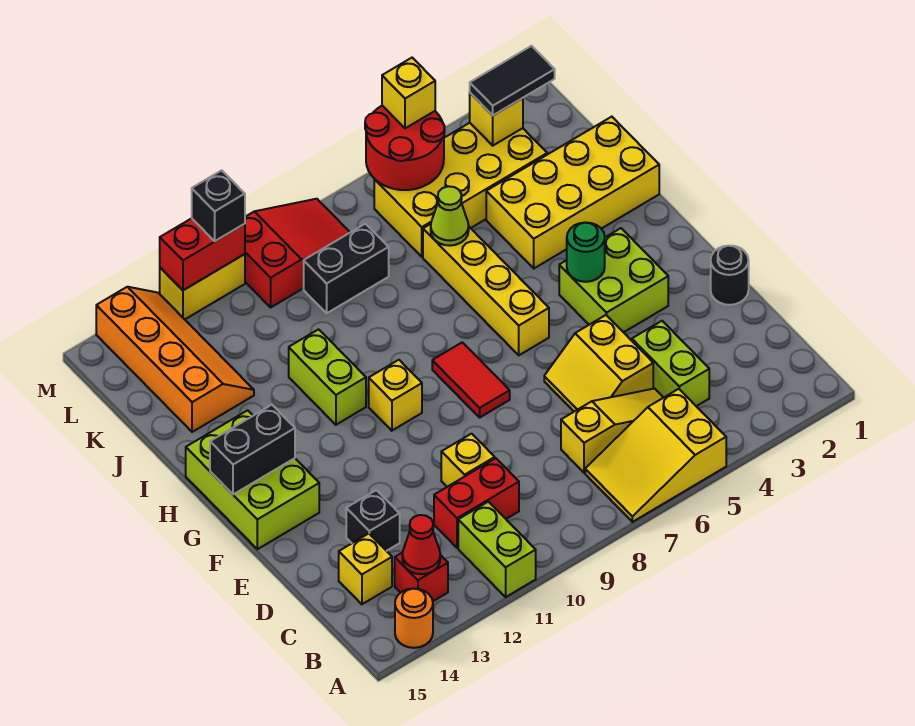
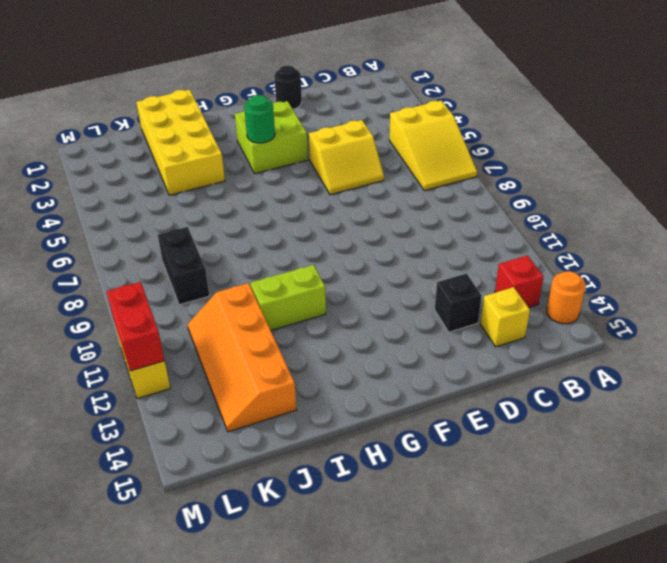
orange slope J11:K14 level 1 top J -> orange slope J13:M14 level 1 top 14
none -> lime brick A11:B11 level 1
none -> lime brick C4:D4 level 1
none -> yellow slope C5:C7 level 1 top 7
none -> red brick C10:C11 level 1

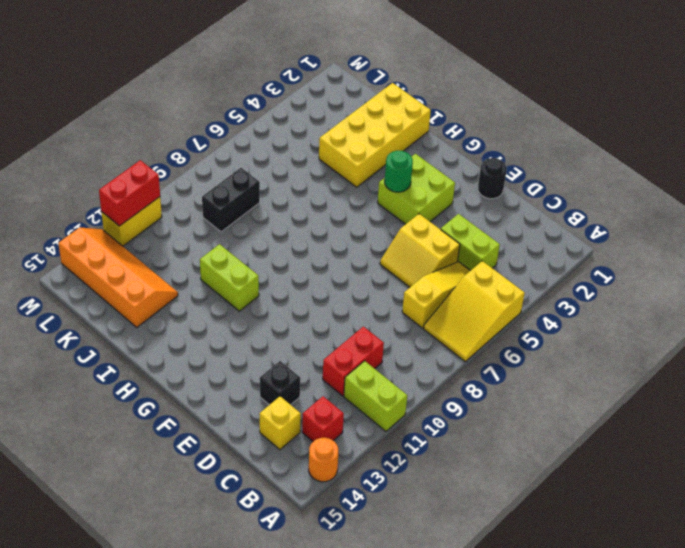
none -> yellow brick D10 level 1
none -> red tile F8:G8 level 1
none -> lime brick F14:H15 level 1
none -> yellow brick G6:J6 level 1

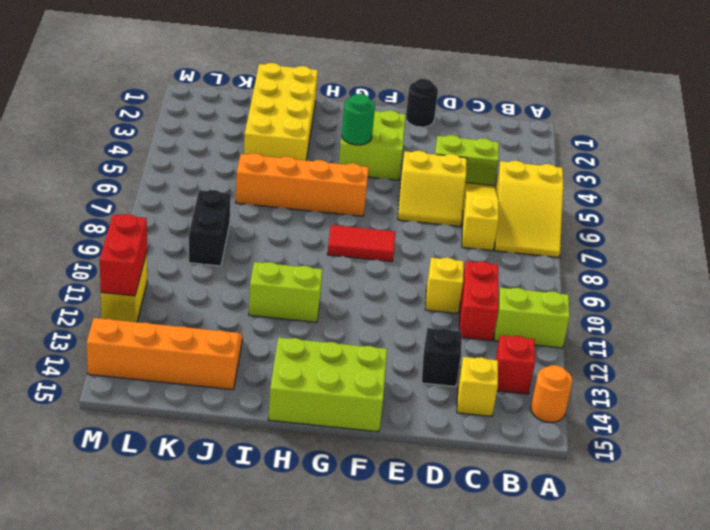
orange brick G6:J6 level 1 -> yellow brick G6:J6 level 1
none -> yellow brick G10 level 1
none -> yellow brick K3:L6 level 1
none -> red slope L8:M10 level 1 top 10
none -> red cone B13 level 2

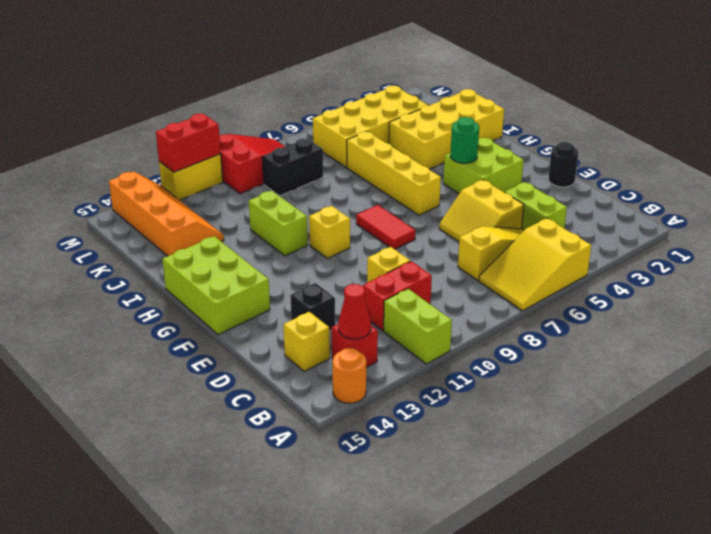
none -> black brick G14:G15 level 2
none -> lime cone J6 level 2
none -> yellow brick L3 level 2
none -> red round brick L5:M6 level 2

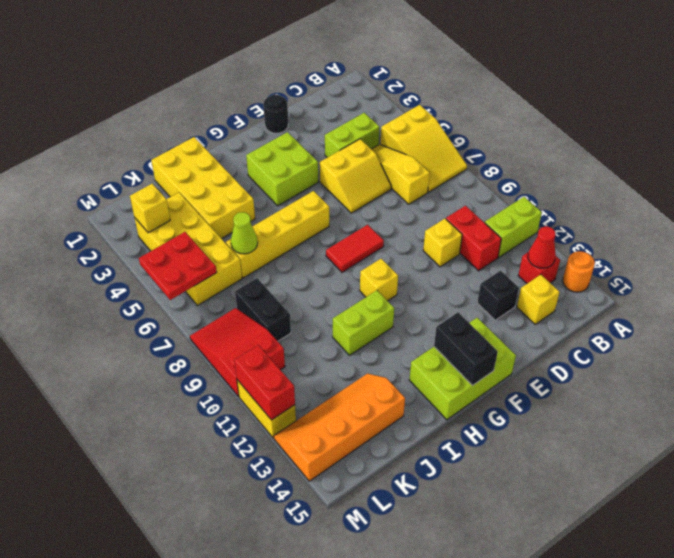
red plate L5:M6 level 2 -> red round brick L5:M6 level 2
none -> green round brick G4 level 2
none -> black tile L2:L3 level 3
none -> yellow brick M5 level 3
none -> black brick M11 level 3

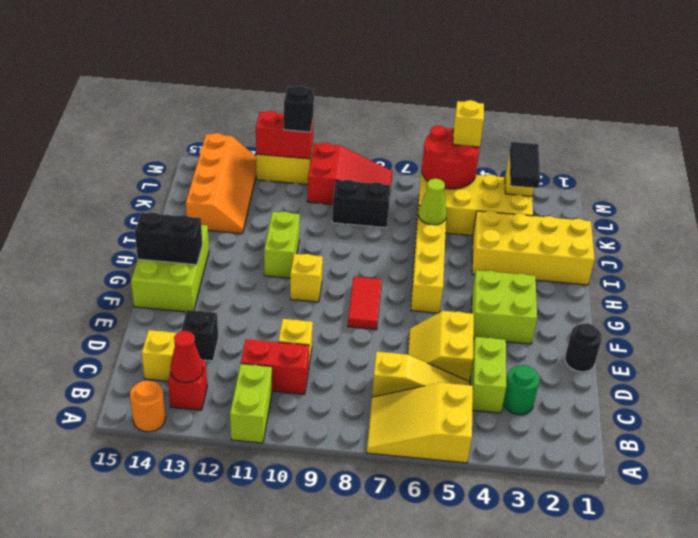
green round brick C3 level 1 -> green round brick G4 level 2
black tile K3:L3 level 3 -> black tile L2:L3 level 3

